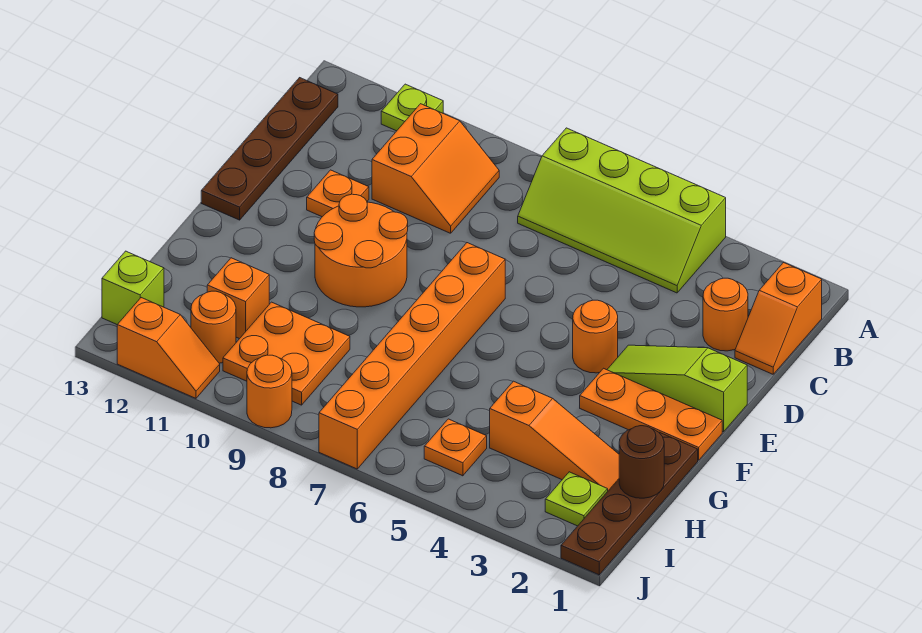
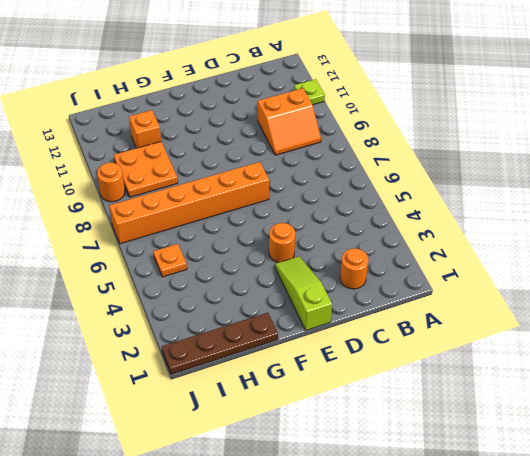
none -> lime slope A4:B7 level 1 top A
none -> orange slope B1:C1 level 1 top B
none -> brown plate B13:E13 level 1

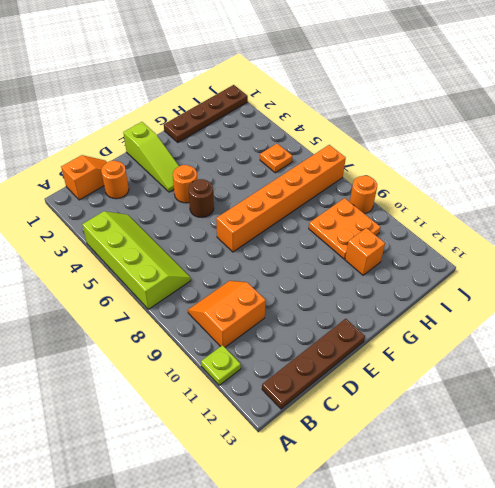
brown round brick E5 level 1 -> brown round brick H1 level 2
none -> orange plate D11 level 1
none -> orange round brick E9:F10 level 1
none -> orange plate F1:F3 level 1

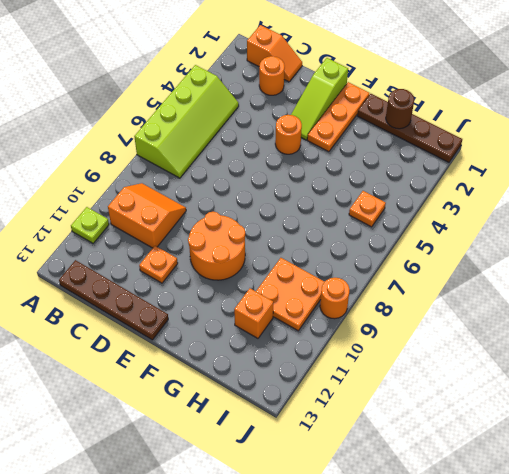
none -> orange brick E7:J7 level 1
none -> orange slope H2:H4 level 1 top 4
none -> lime plate I2 level 1

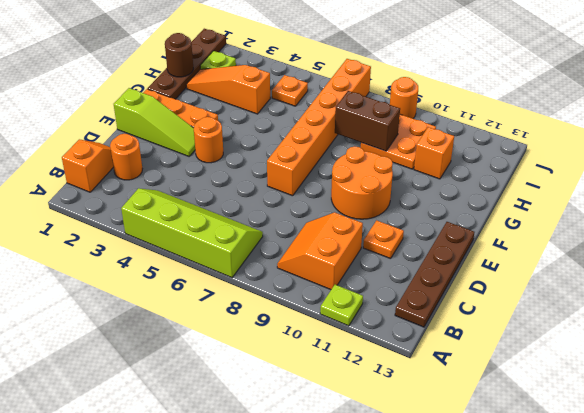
brown brick H8:H9 level 2 -> none
none -> orange round brick I11 level 1
none -> lime brick I13 level 1
none -> orange slope J11:J12 level 1 top 12

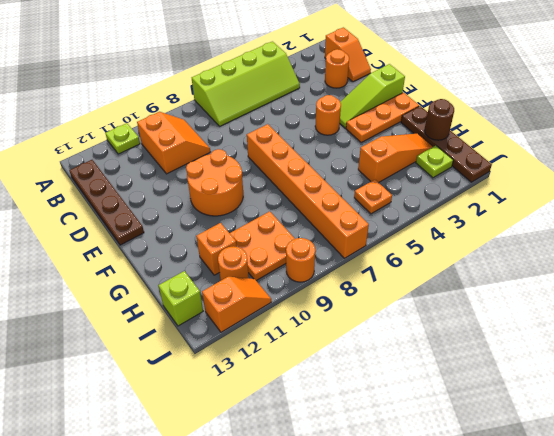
none -> orange plate D11 level 1

